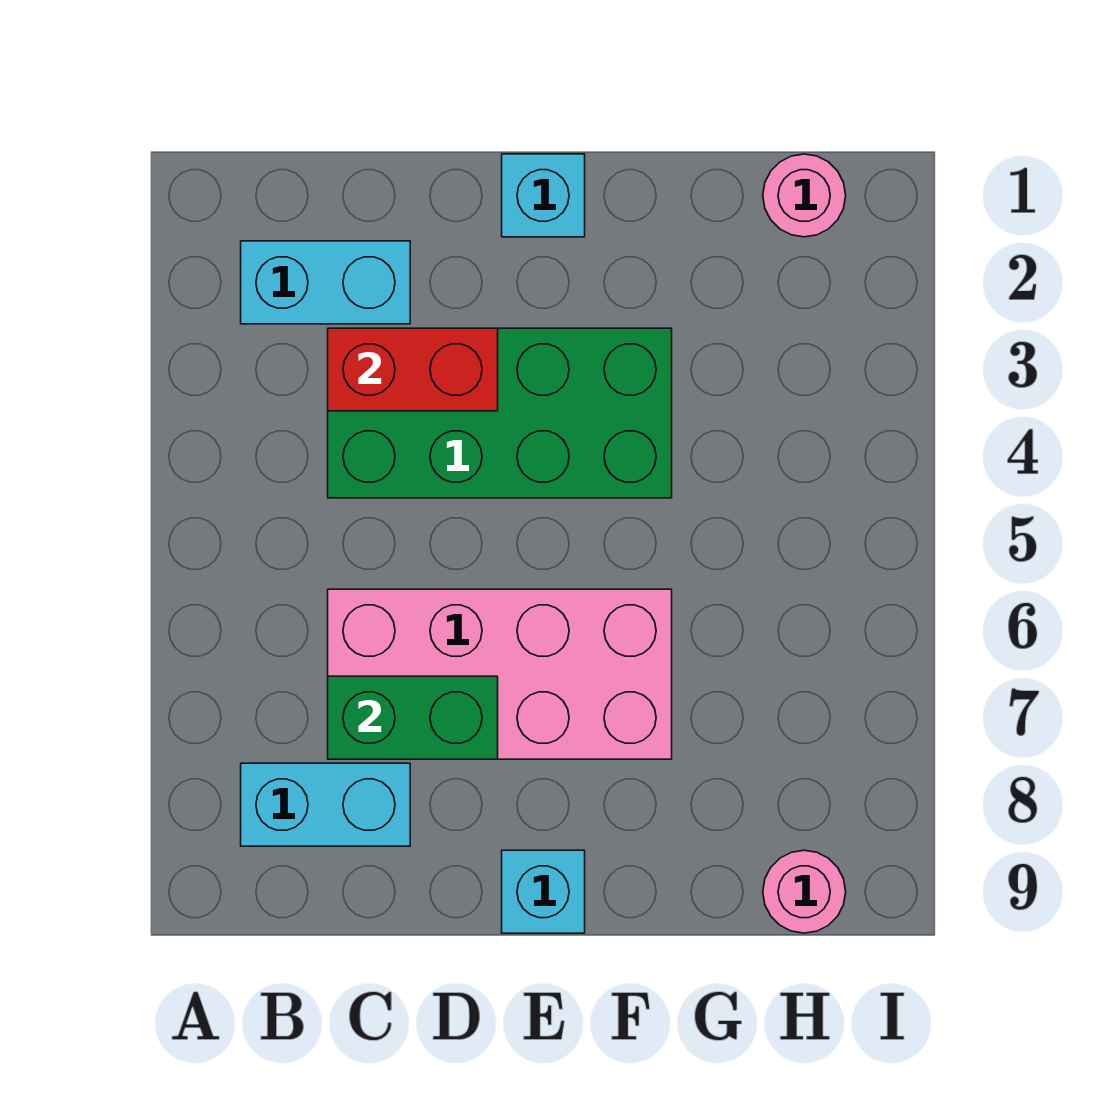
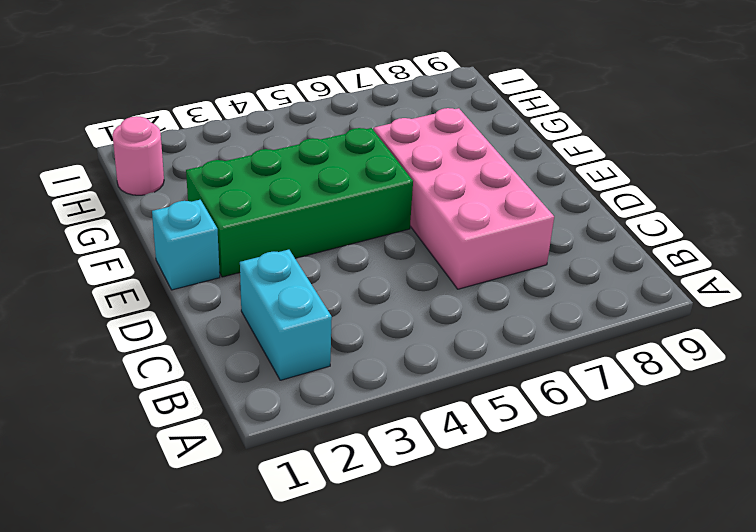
green brick E2:F5 level 1 -> green brick C3:F4 level 1
none -> cyan brick B8:C8 level 1
none -> cyan brick E9 level 1

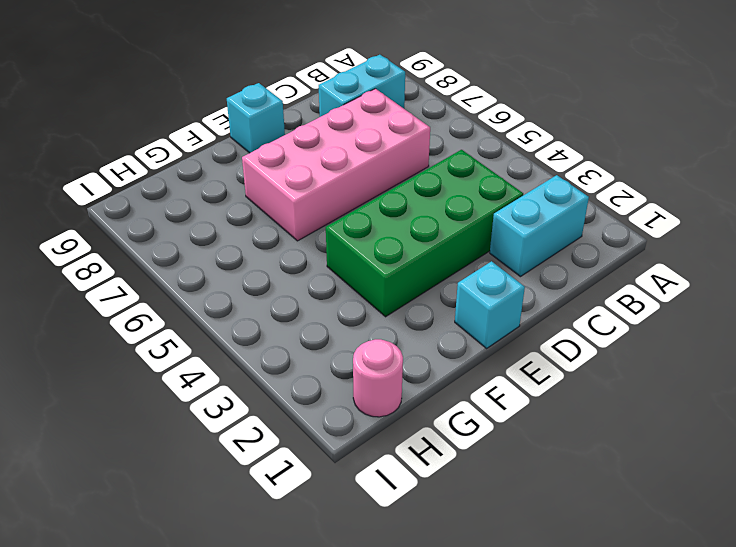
none -> pink round brick H9 level 1
none -> red brick C3:D3 level 2

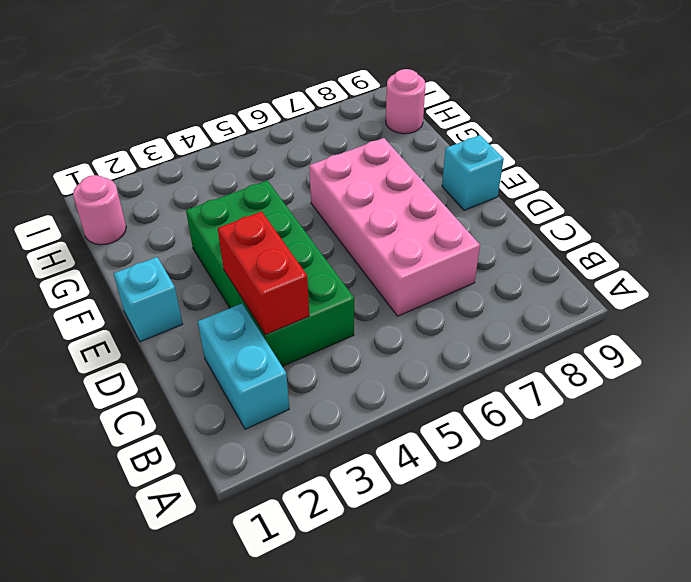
none -> cyan brick B8:C8 level 1
none -> green brick C7:D7 level 2

